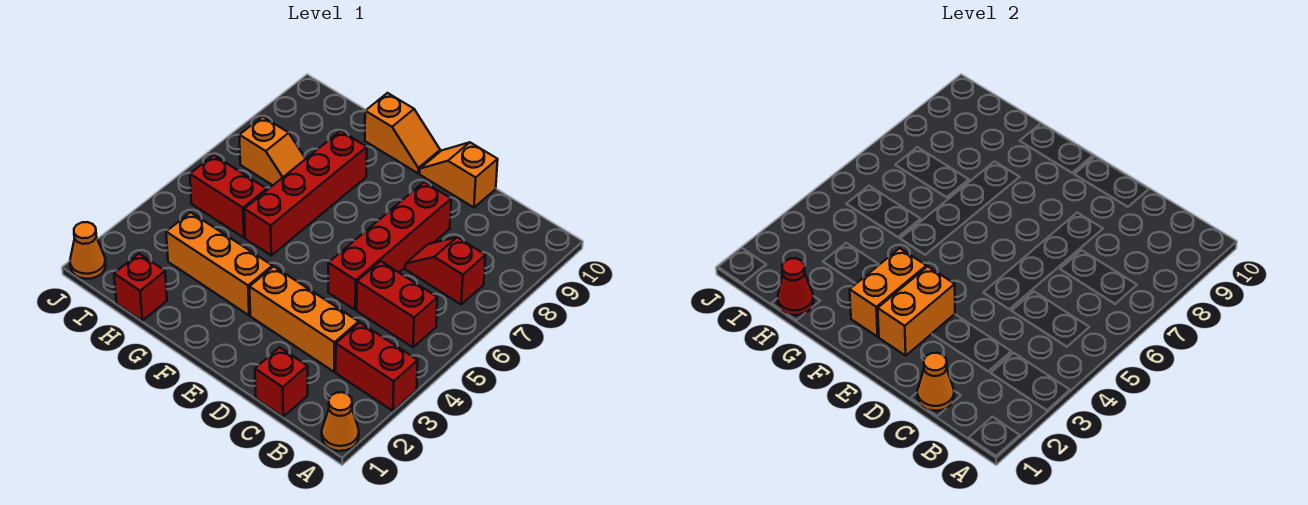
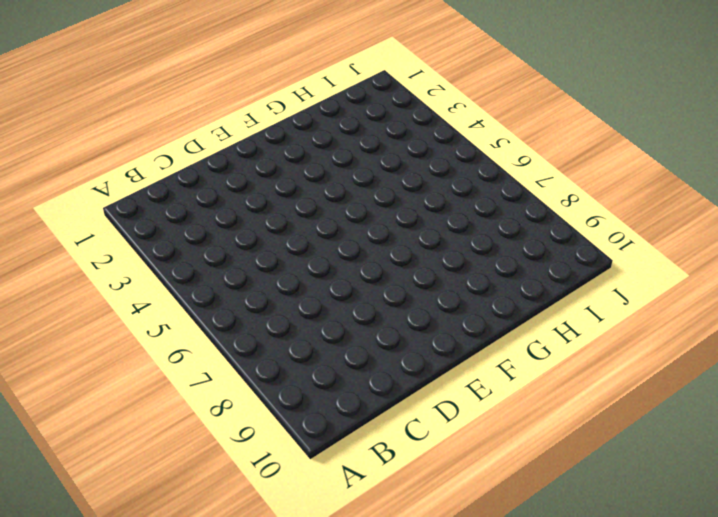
none -> orange cone A1 level 1
none -> red brick A3:B3 level 1
none -> red brick B5:C5 level 1

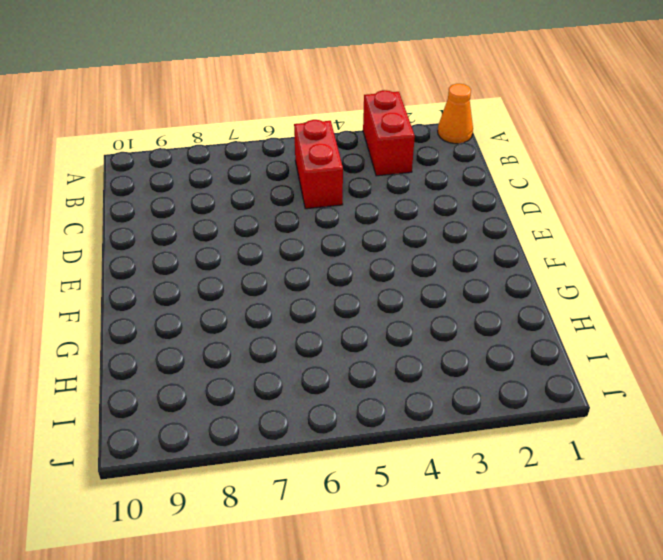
none -> red slope B7:C7 level 1 top B
none -> red brick C1 level 1
none -> orange brick C3:E3 level 1

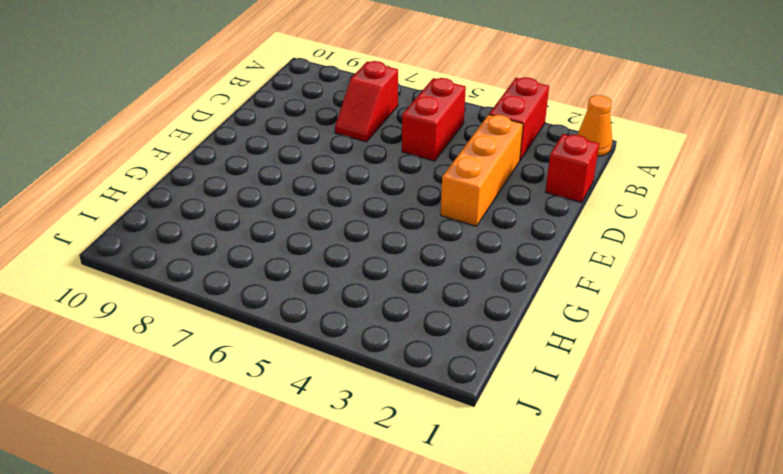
none -> red brick D5:D8 level 1
none -> orange slope D10:E10 level 1 top D
none -> orange brick F3:H3 level 1

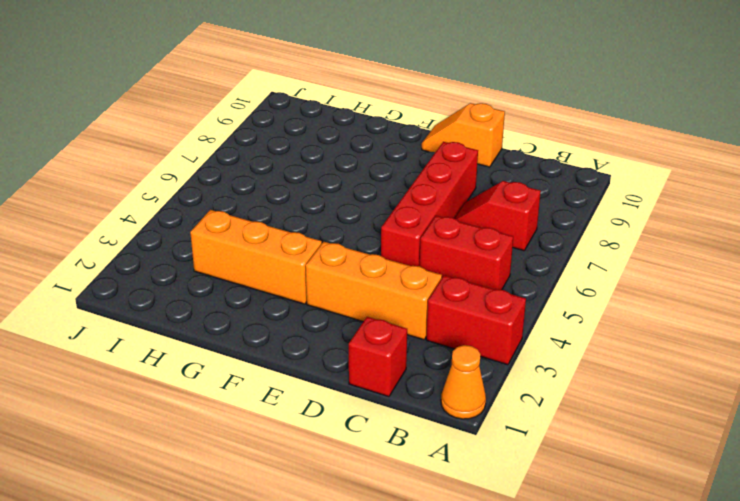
none -> orange slope F10:G10 level 1 top G
none -> red brick G5:G8 level 1
none -> red brick H1 level 1

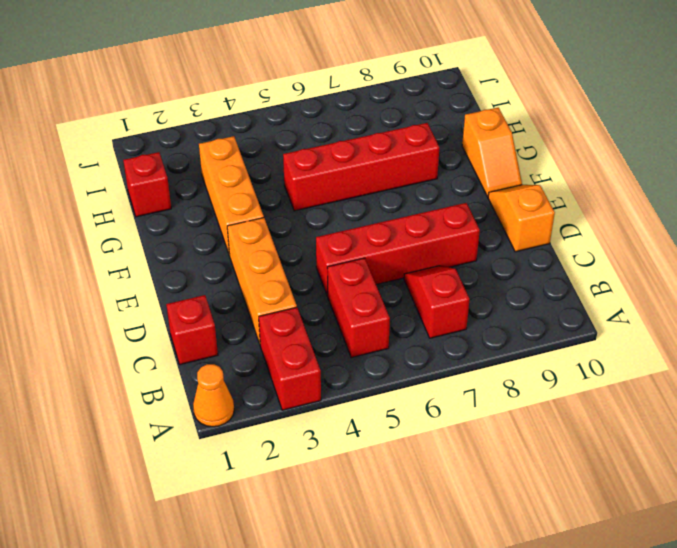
none -> red brick H5:I5 level 1
none -> orange slope H7:I7 level 1 top I
none -> orange cone J1 level 1

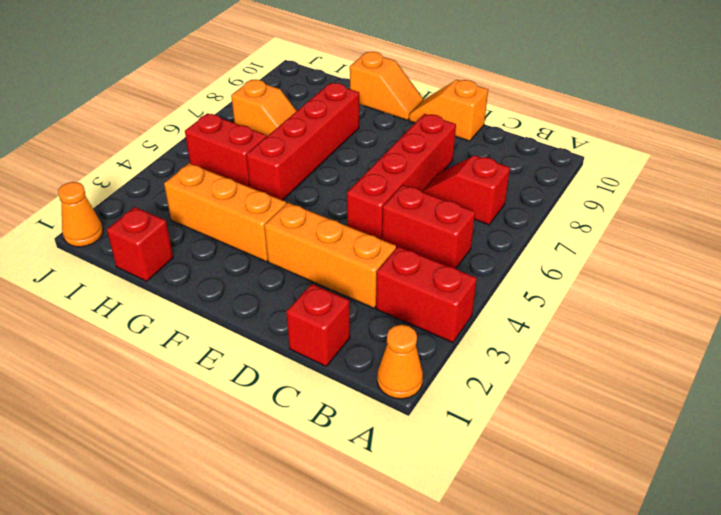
none -> orange cone C1 level 2
none -> orange brick E2:E3 level 2
none -> orange brick F2:F3 level 2

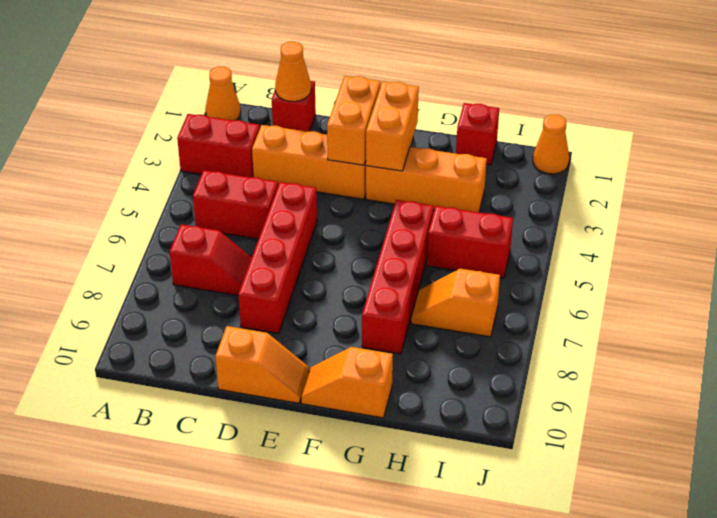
none -> red cone H1 level 2

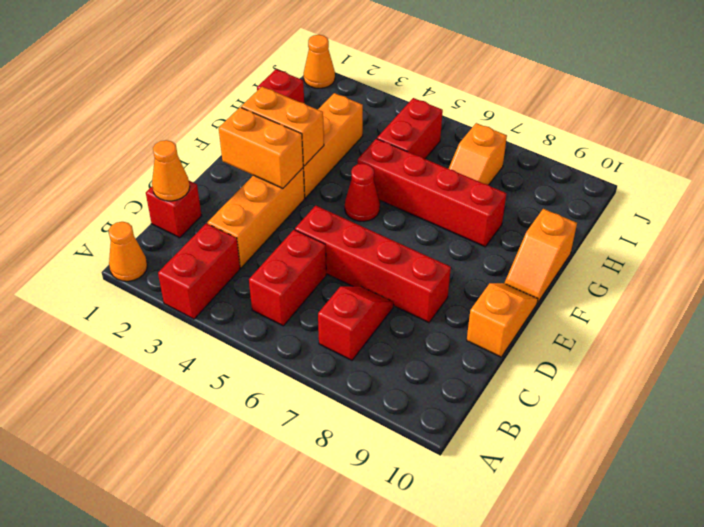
red cone F5 level 1 -> red cone H1 level 2

